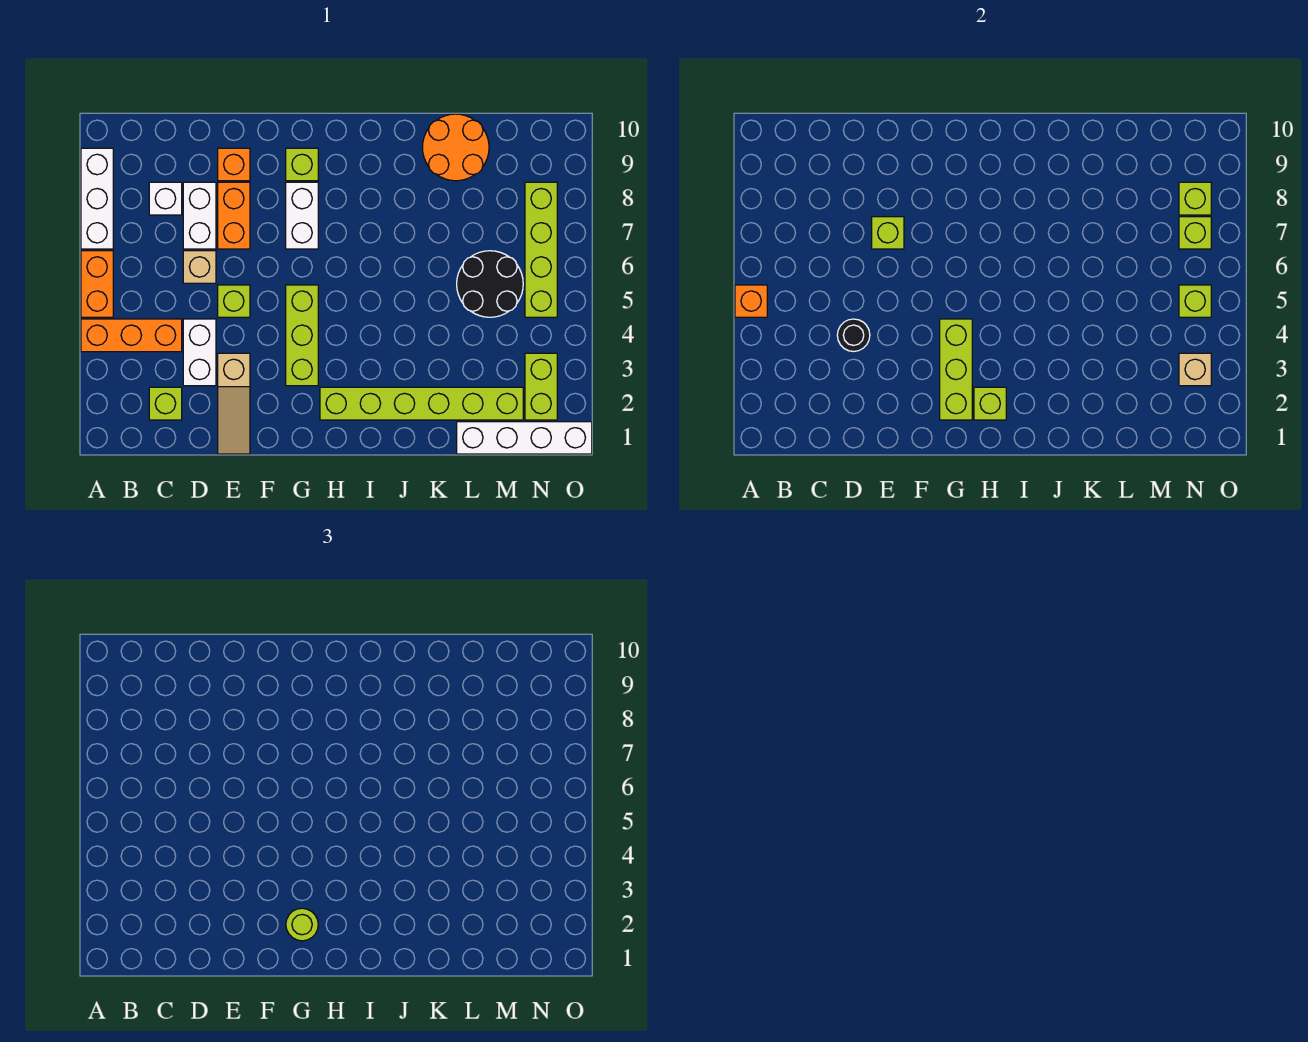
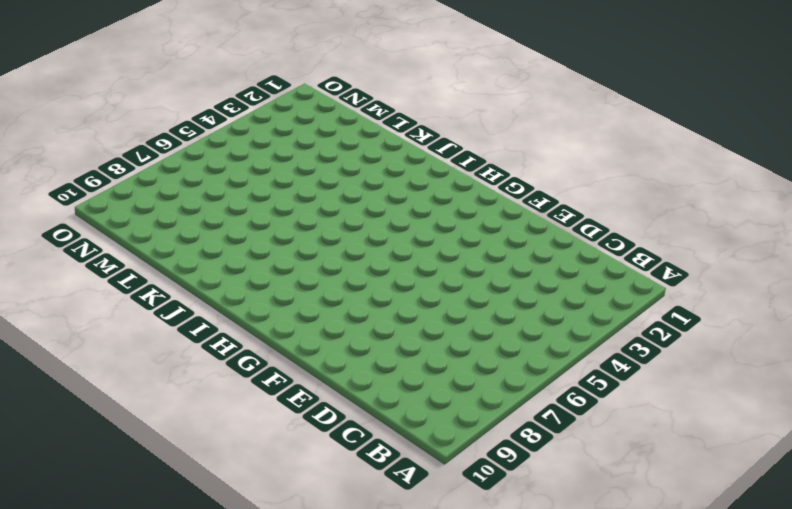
none -> orange brick A4:C4 level 1
none -> orange brick A5:A6 level 1
none -> white brick A7:A9 level 1
none -> lime brick C2 level 1

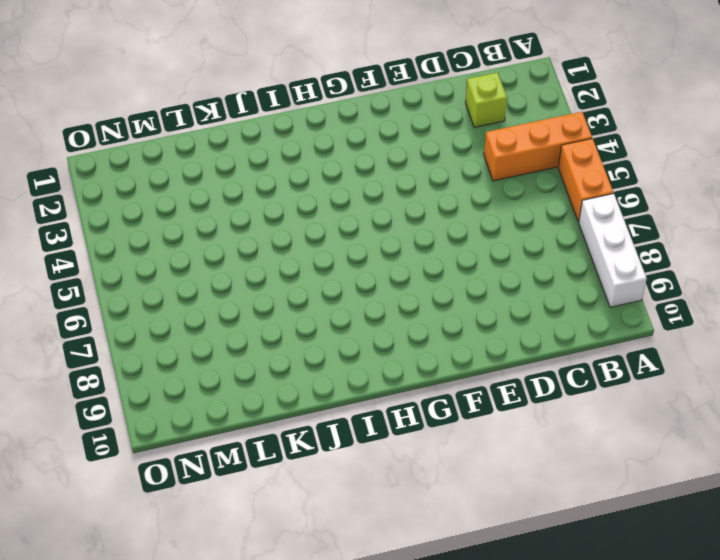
none -> white brick C8 level 1
none -> white brick D3:D4 level 1
none -> tan brick D6 level 1
none -> white brick D7:D8 level 1

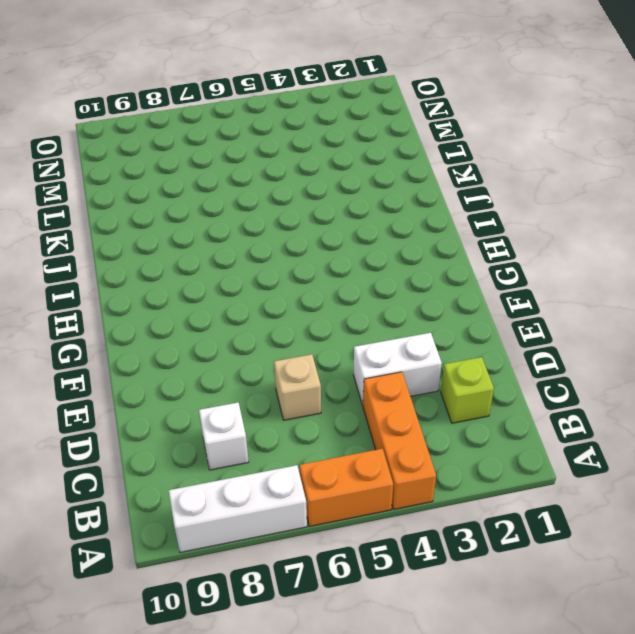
none -> white brick D7:D8 level 1
none -> tan slope E1:E3 level 1 top 3
none -> lime brick E5 level 1
none -> orange brick E7:E8 level 1

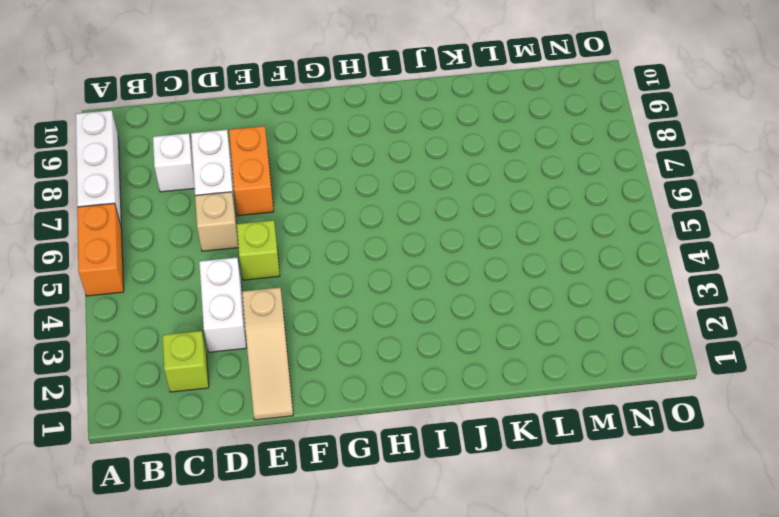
none -> orange brick A4:C4 level 1
none -> orange brick E9 level 1
none -> lime brick G3:G5 level 1
none -> white brick G7:G8 level 1

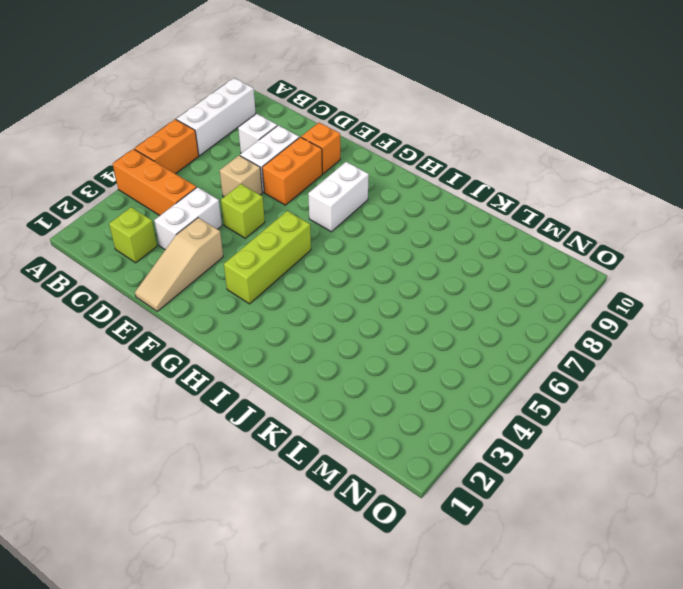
none -> lime brick G9 level 1
none -> lime brick H2:M2 level 1
none -> orange round brick K9:L10 level 1
none -> white brick L1:O1 level 1

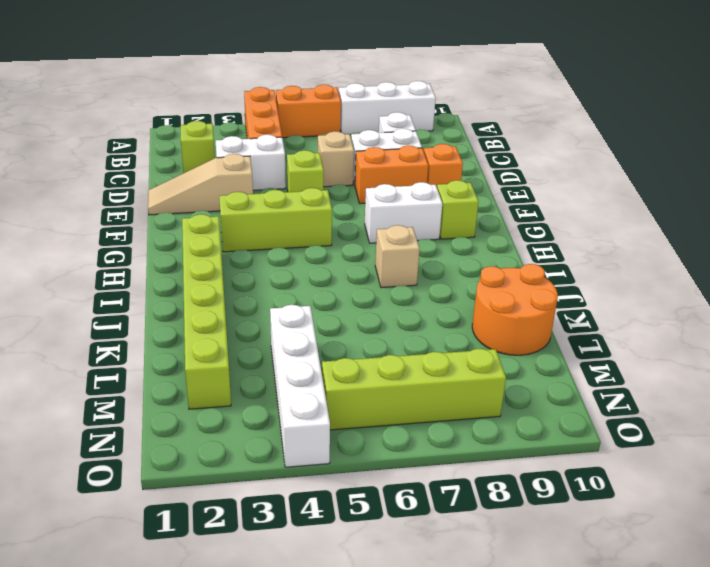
tan brick I7 level 1 -> tan brick N3 level 2
white brick L4:O4 level 1 -> white brick L1:O1 level 1
none -> black round brick L5:M6 level 1
none -> lime brick N2:N3 level 1
none -> orange brick A5 level 2
none -> black round brick D4 level 2

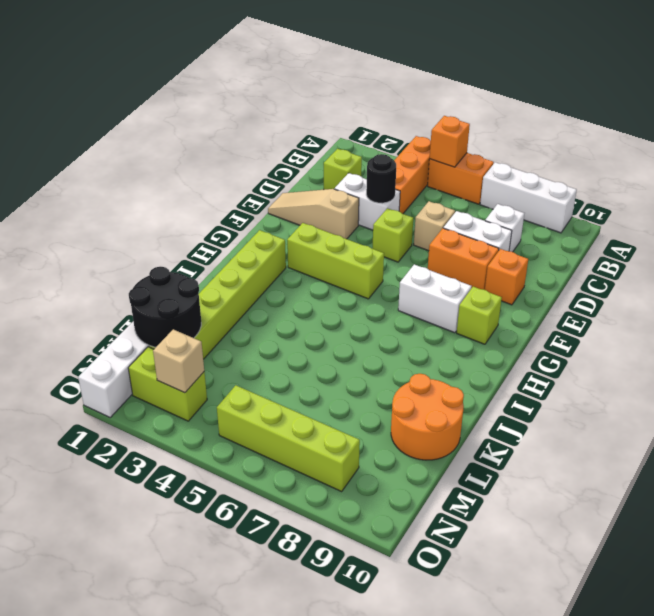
black round brick L1:M2 level 2 -> black round brick L5:M6 level 1
none -> lime brick E7 level 2
none -> lime brick G2:G4 level 2
none -> lime brick H2 level 2
none -> lime brick N5 level 2

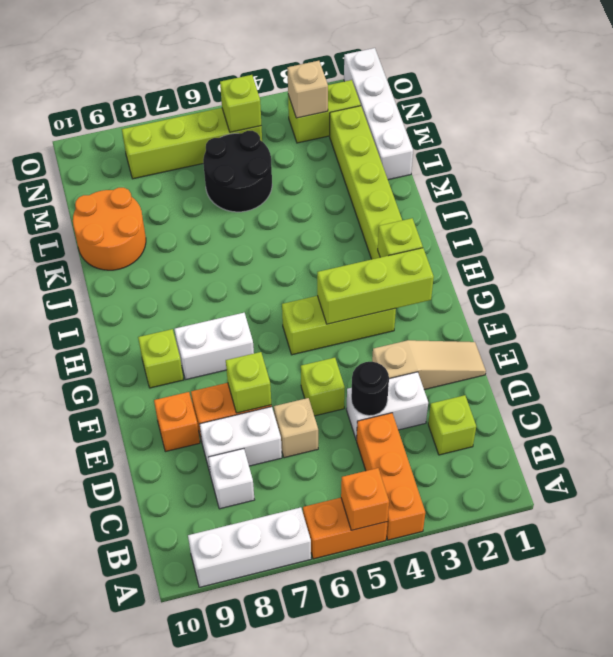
none -> lime brick N7 level 2
none -> lime brick N8 level 2
none -> lime round brick G2 level 3

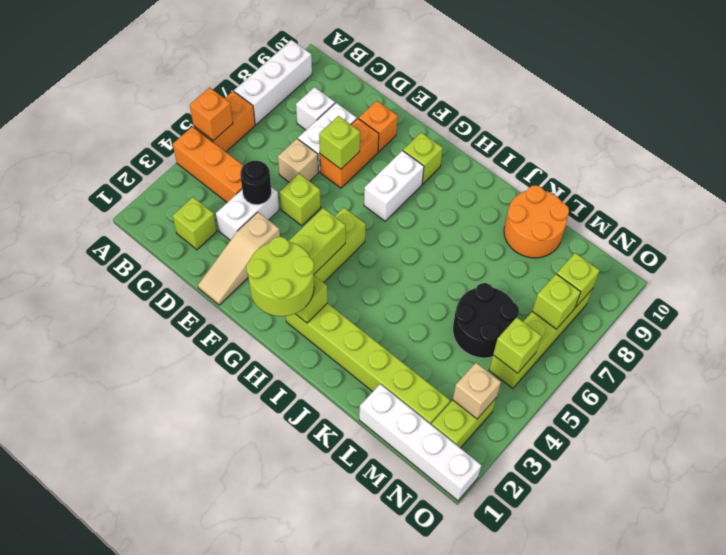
lime round brick G1:H2 level 3 -> lime round brick G2 level 3

